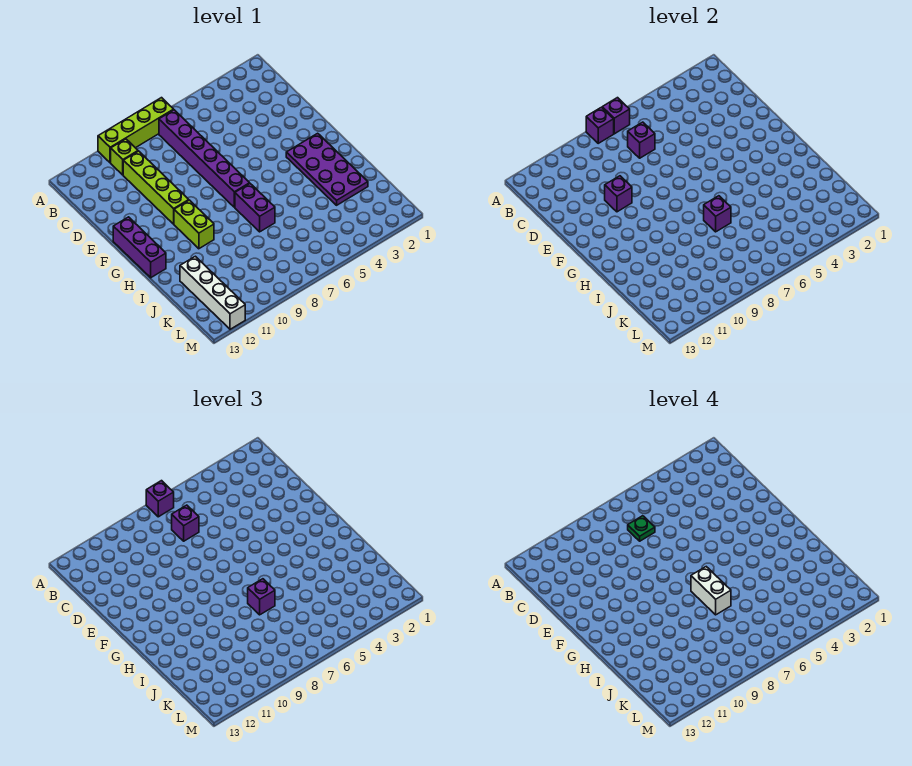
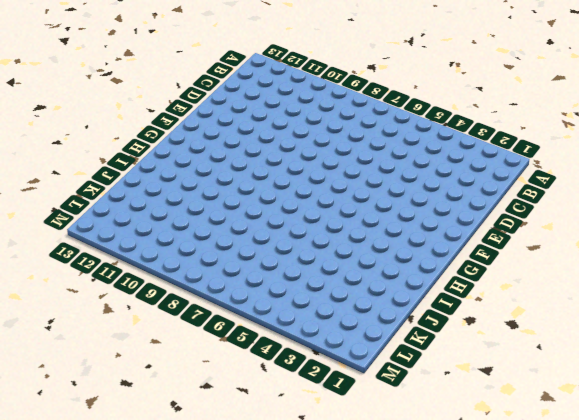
none -> lime brick A7:A10 level 1
none -> purple brick B7:G7 level 1
none -> lime brick B10 level 1

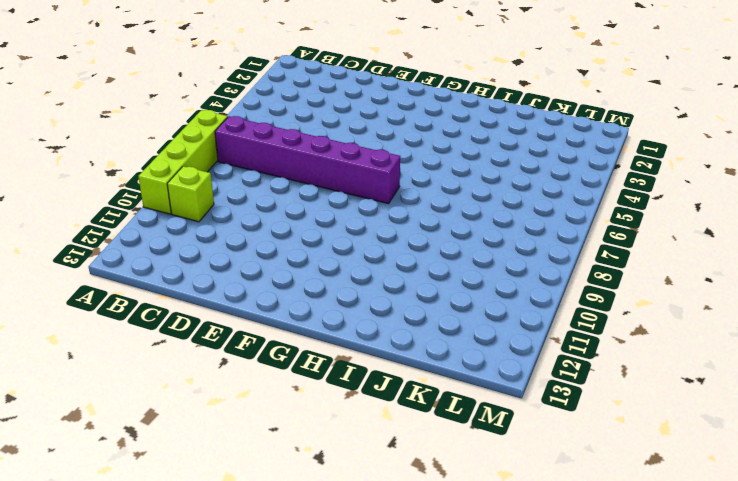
none -> lime brick C10:F10 level 1
none -> purple brick F13:H13 level 1
none -> purple plate G2:J3 level 1

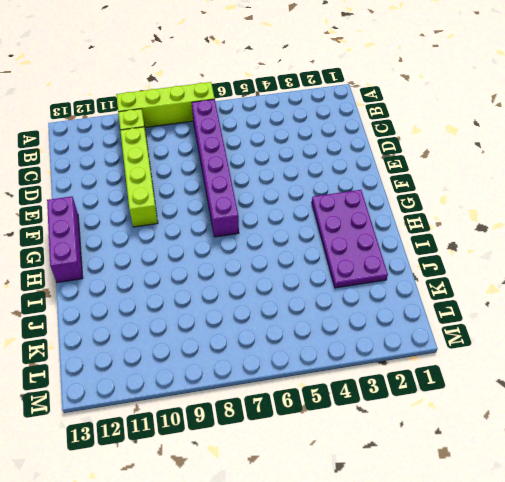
none -> lime brick G10:H10 level 1
none -> purple brick H7:I7 level 1
none -> white brick J12:M12 level 1

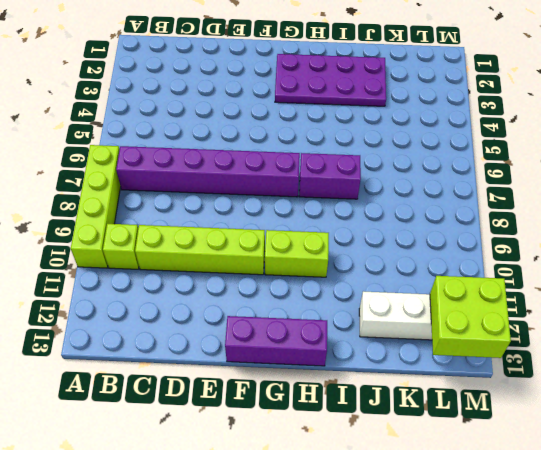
lime brick L12:M13 level 2 -> none
none -> purple brick A7 level 2
none -> purple brick A8 level 2
none -> purple brick C7 level 2

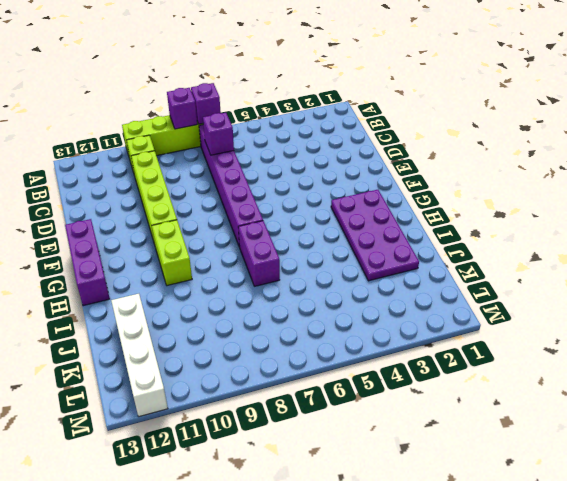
none -> purple brick E10 level 2
none -> purple brick I7 level 2
none -> purple brick A7 level 3

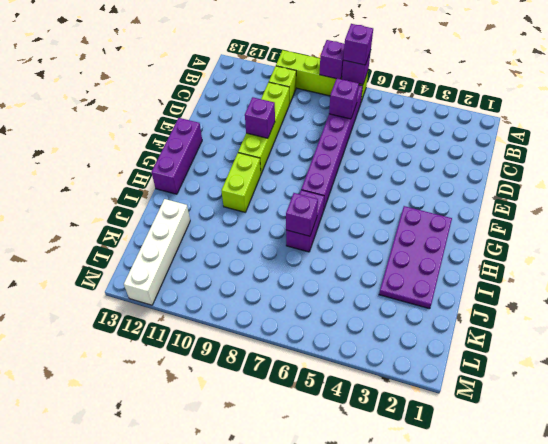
none -> purple brick C7 level 3
none -> purple brick I7 level 3
none -> green plate C7 level 4

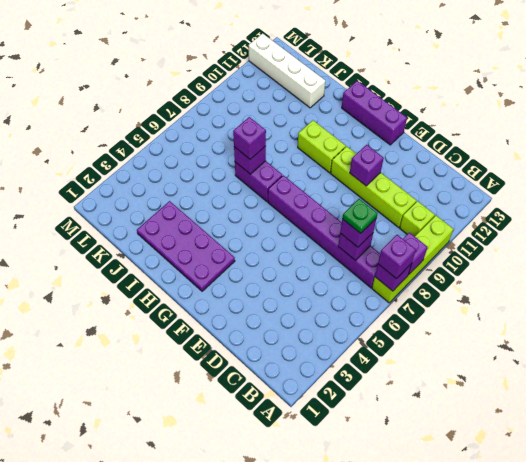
none -> white brick H7:I7 level 4

